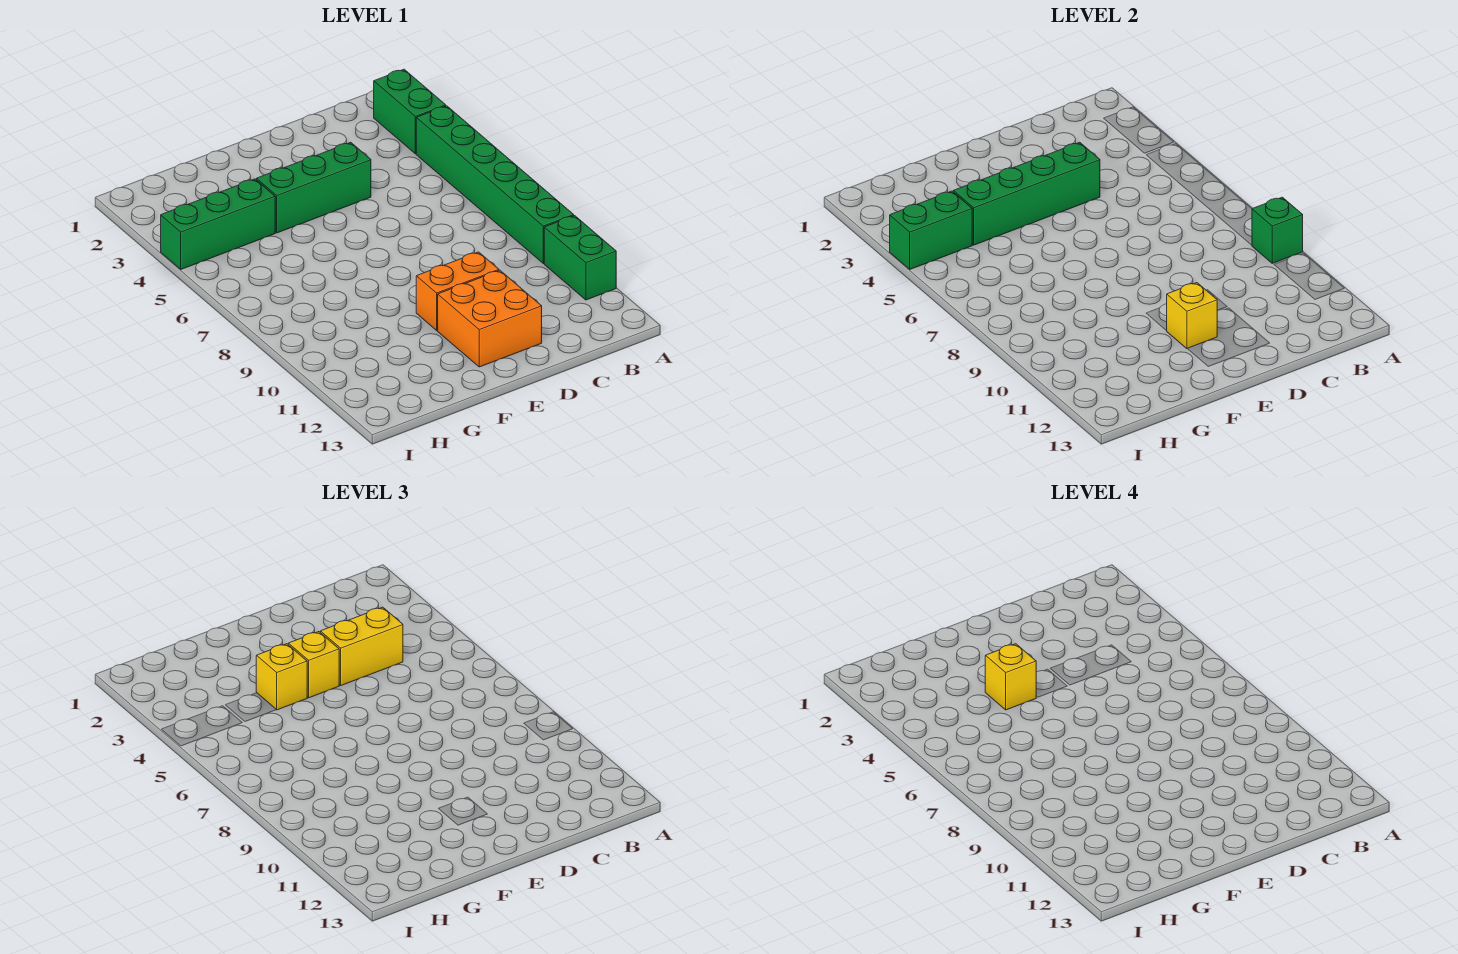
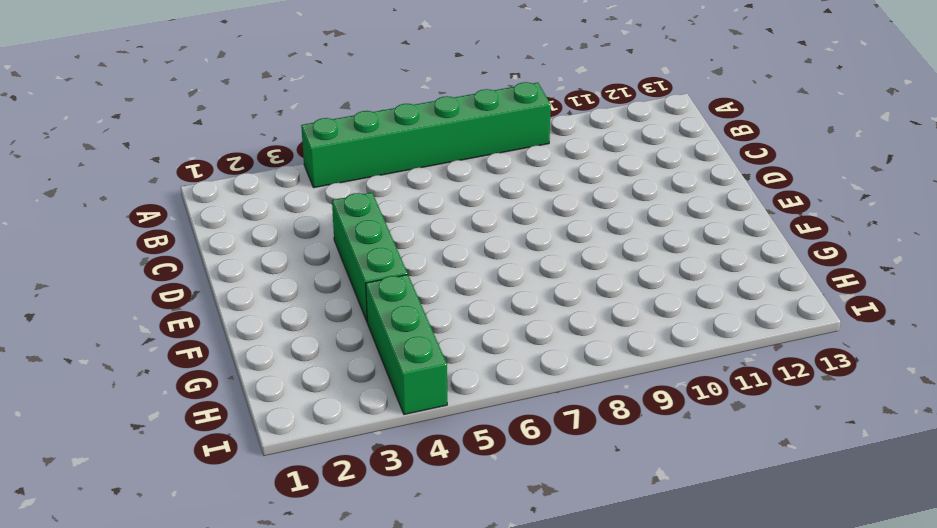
none -> green brick A2:A3 level 1
none -> green brick A10:A11 level 1
none -> orange brick D10:E10 level 1

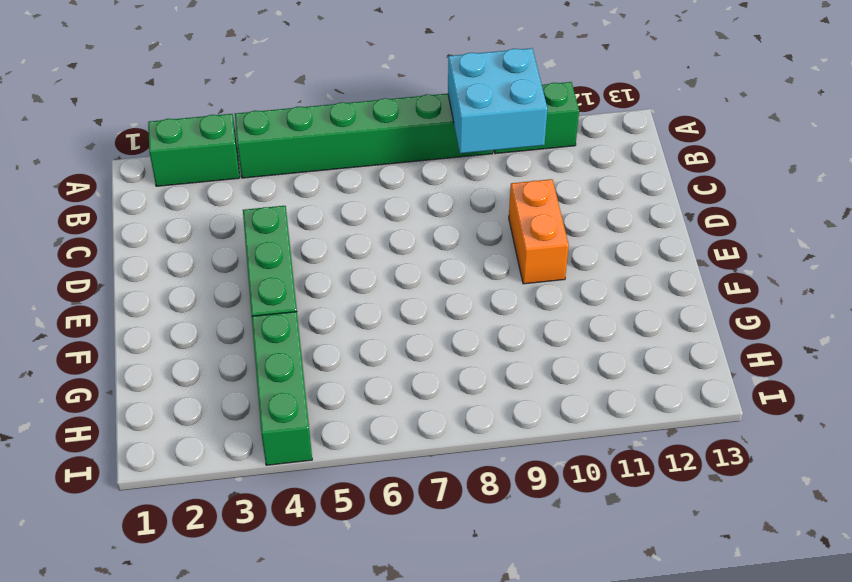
cyan brick A9:B10 level 2 -> green brick A9 level 2
none -> orange brick D11:E12 level 1
none -> green brick D4:G4 level 2
none -> yellow brick E11 level 2

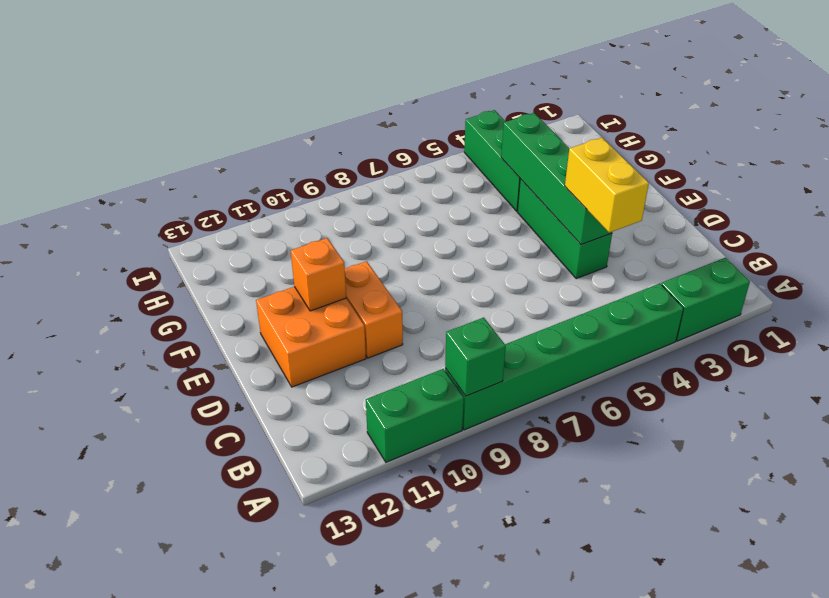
orange brick E11 level 2 -> yellow brick E11 level 2
none -> green brick H4:I4 level 2
none -> yellow brick E4 level 3
none -> yellow brick F4 level 3

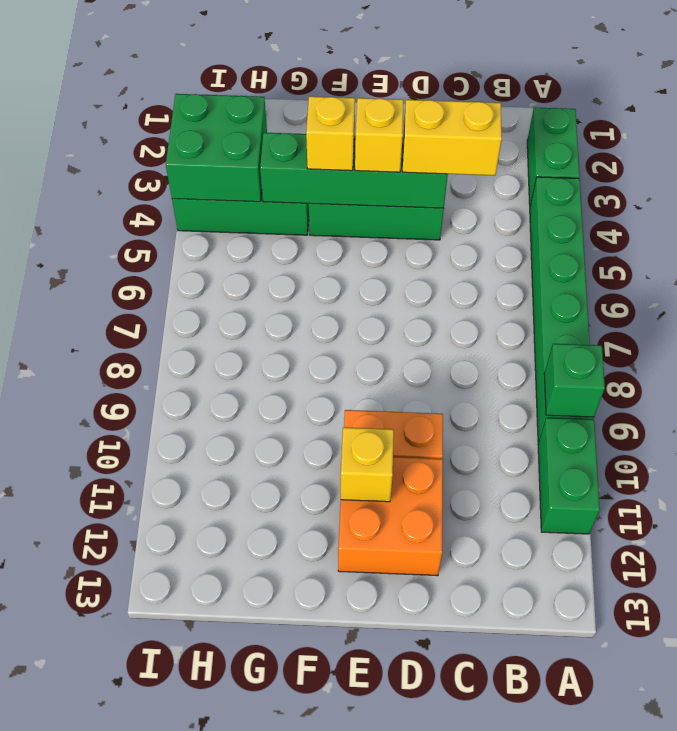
green brick H3:I4 level 2 -> green brick H4:I4 level 2
none -> yellow brick F4 level 4

